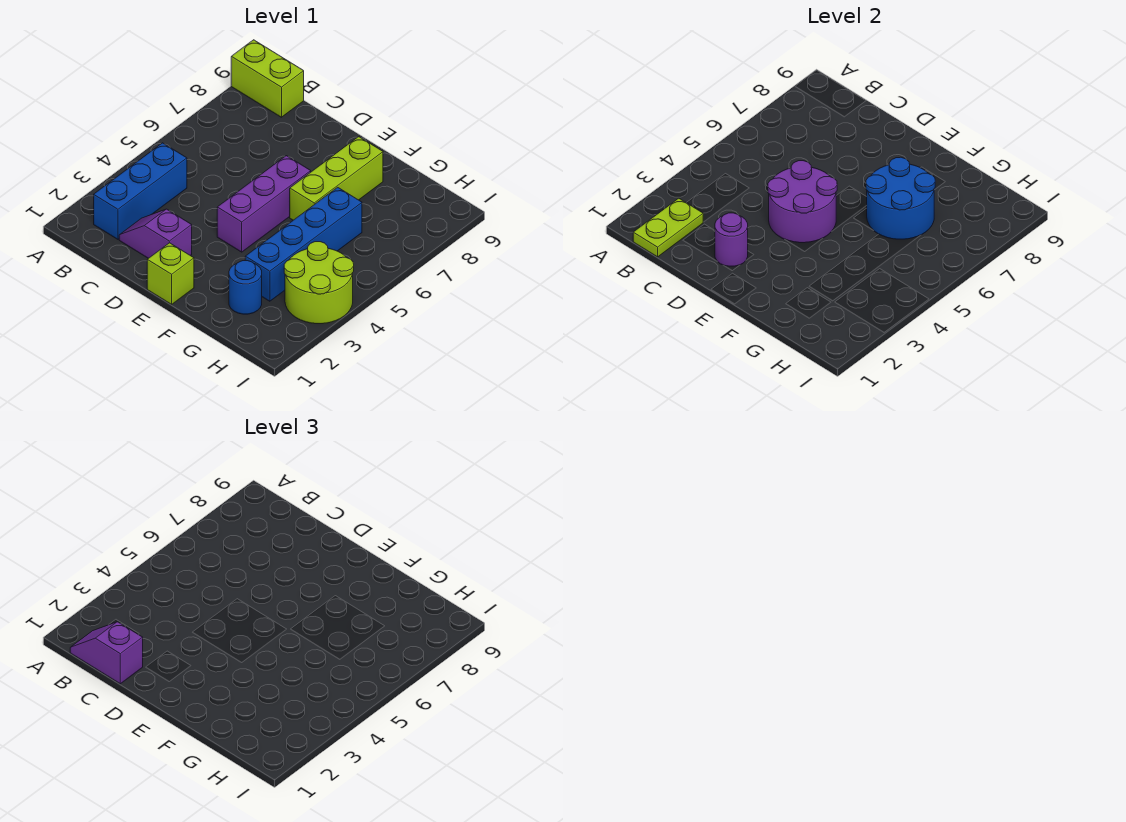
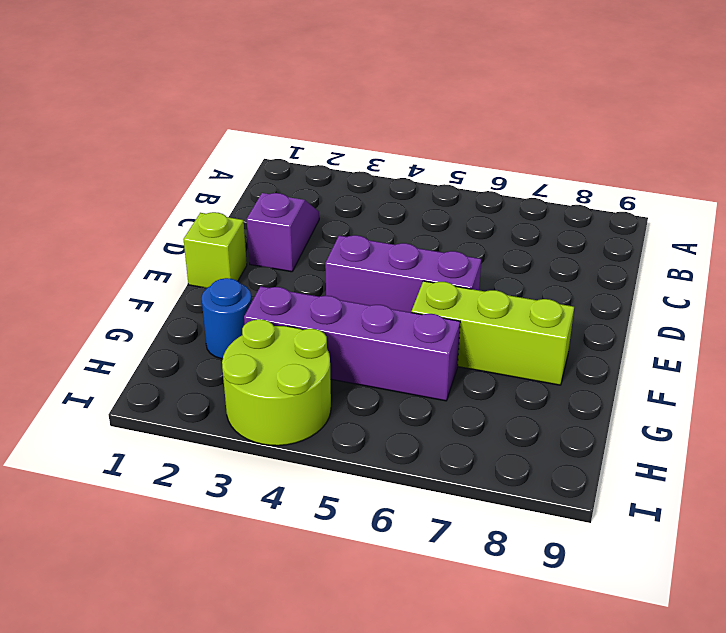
purple brick G3:G6 level 1 -> blue brick G3:G6 level 1
none -> lime brick A9:B9 level 1
none -> blue brick B2:B4 level 1
none -> lime plate B1:B2 level 2

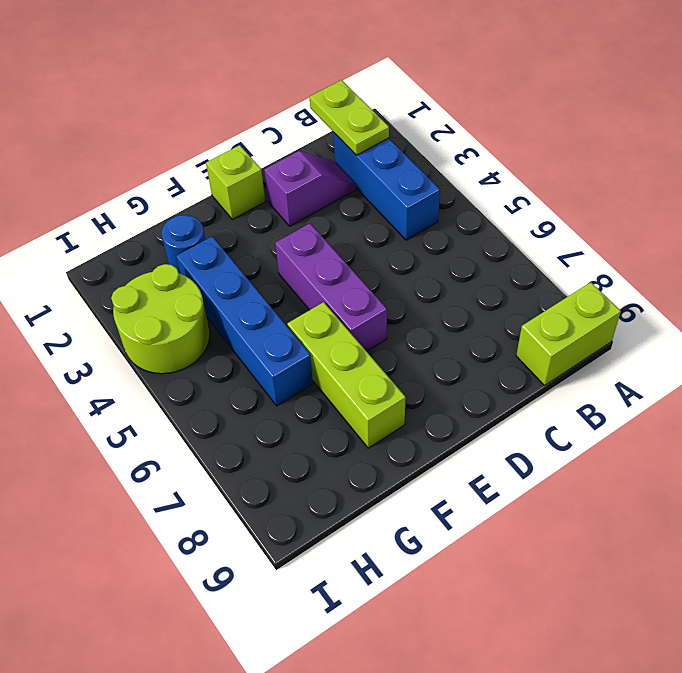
none -> purple round brick D2 level 2
none -> purple round brick D4:E5 level 2
none -> blue round brick F6:G7 level 2

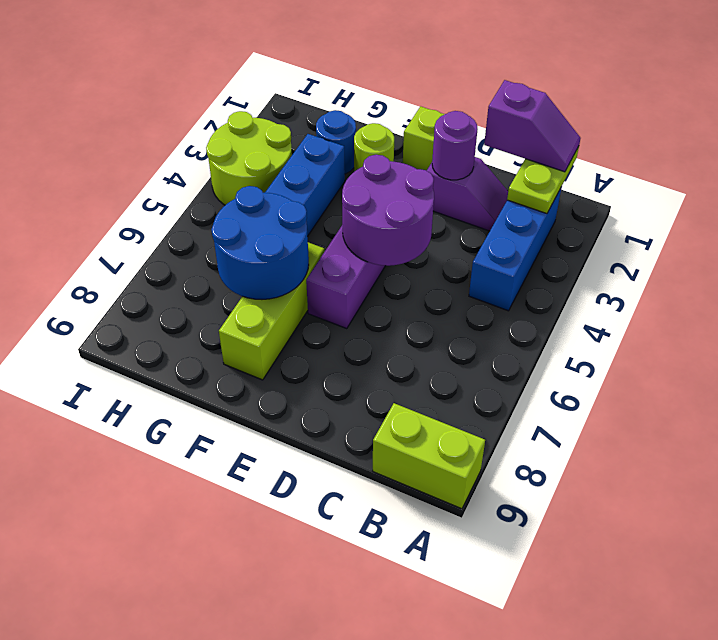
lime round brick F2 level 1 -> none

